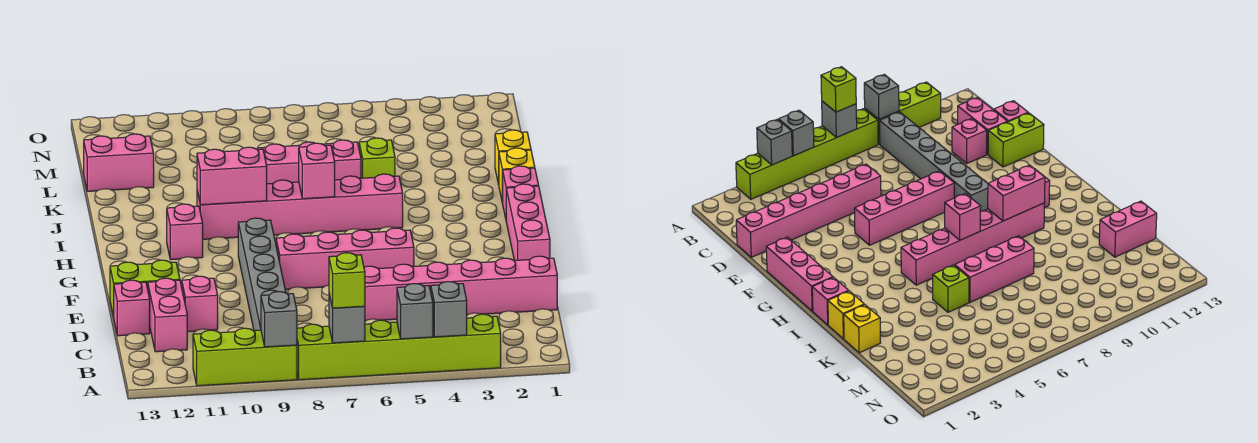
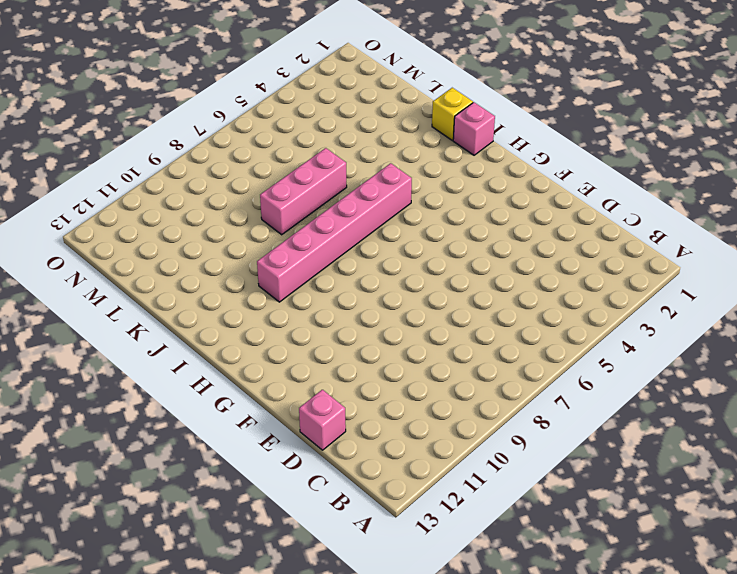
none -> lime brick A3:A8 level 1
none -> lime brick A9:A11 level 1
none -> grey brick B9:G9 level 1

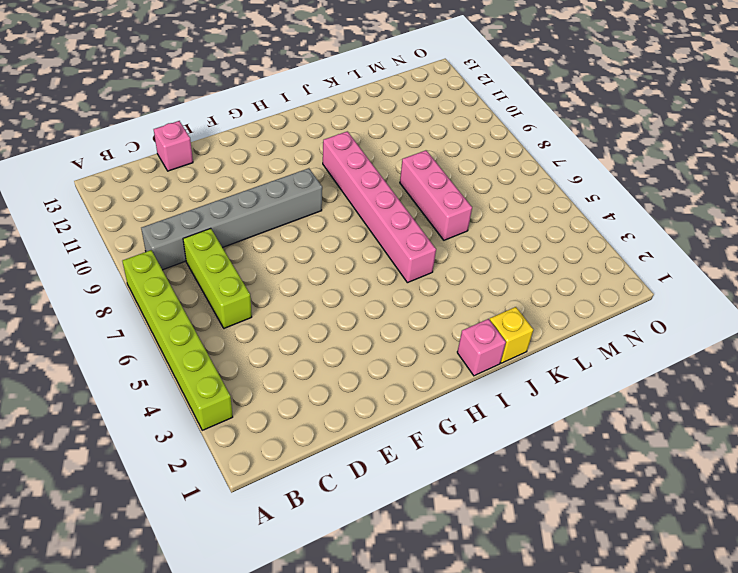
lime brick C6:C8 level 1 -> lime brick A9:A11 level 1
none -> pink brick C12:D12 level 1
none -> pink brick D1:D6 level 1
none -> pink brick D11 level 1

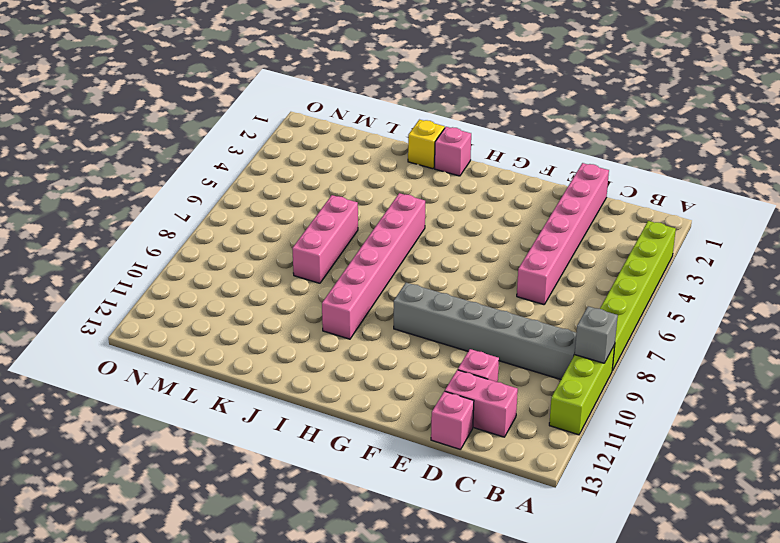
none -> lime brick E12:E13 level 1
none -> pink brick F1:H1 level 1
none -> pink brick F5:F8 level 1

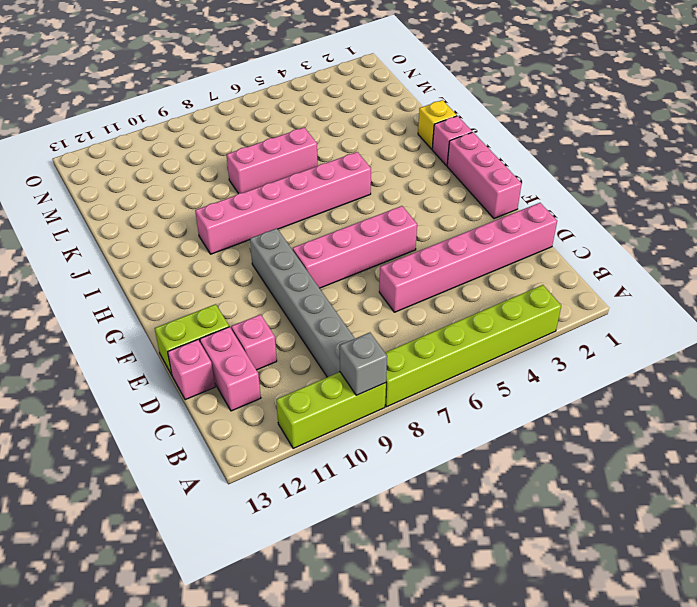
none -> pink brick H11 level 1
none -> yellow brick K1 level 1
none -> lime brick K5 level 1

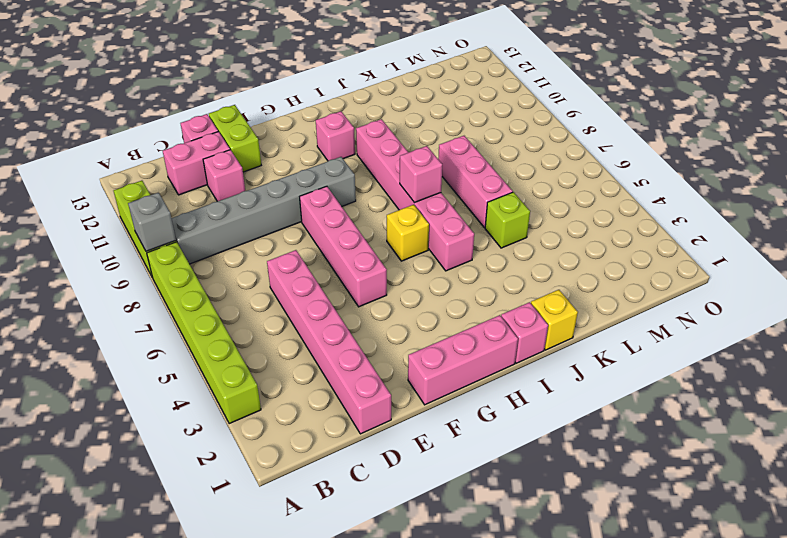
yellow brick H6 level 1 -> yellow brick K1 level 1
none -> pink brick L12:L13 level 1
none -> grey brick A4 level 2
none -> grey brick A5 level 2

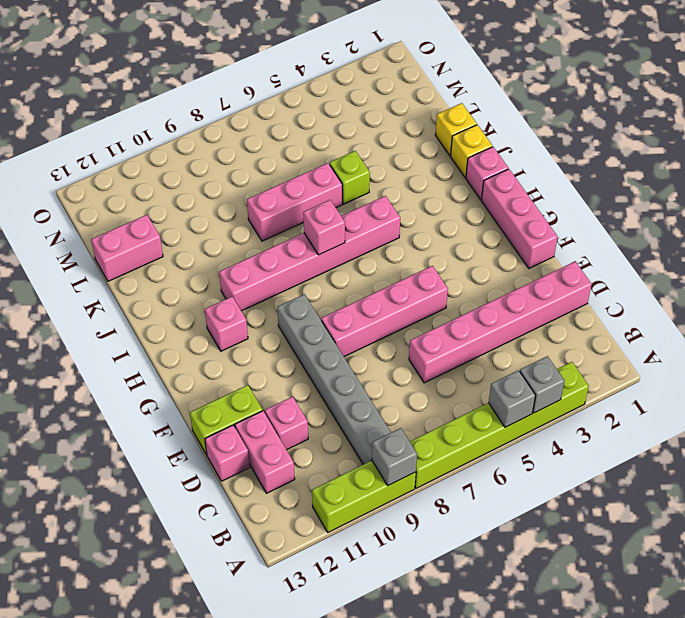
none -> grey brick A7 level 2
none -> pink brick I9:I10 level 2
none -> lime brick A7 level 3

